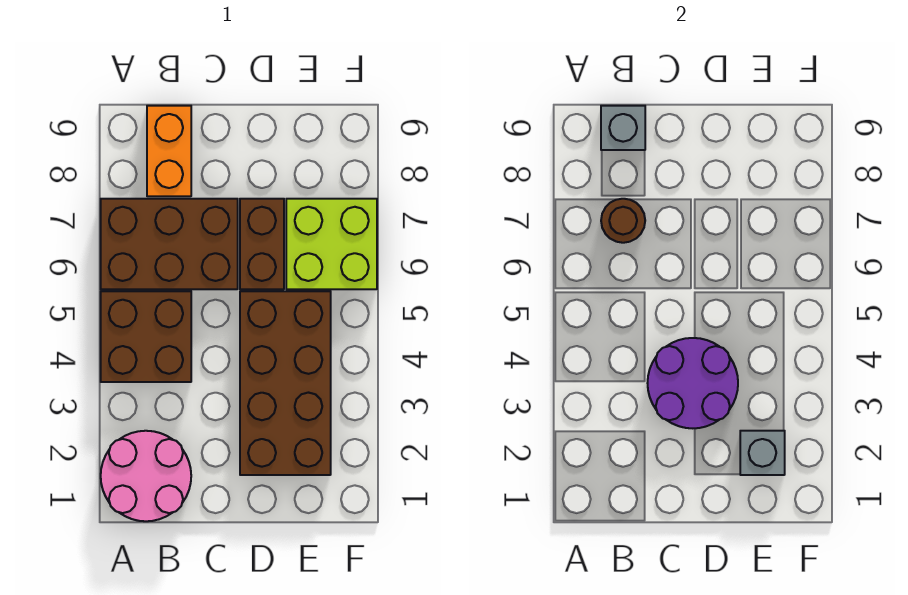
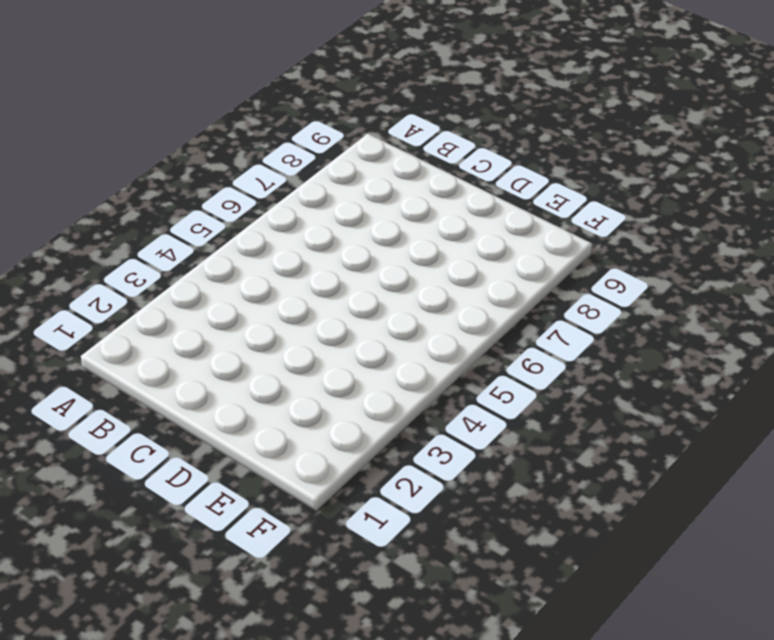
none -> pink round brick A1:B2 level 1
none -> brown brick A4:B5 level 1

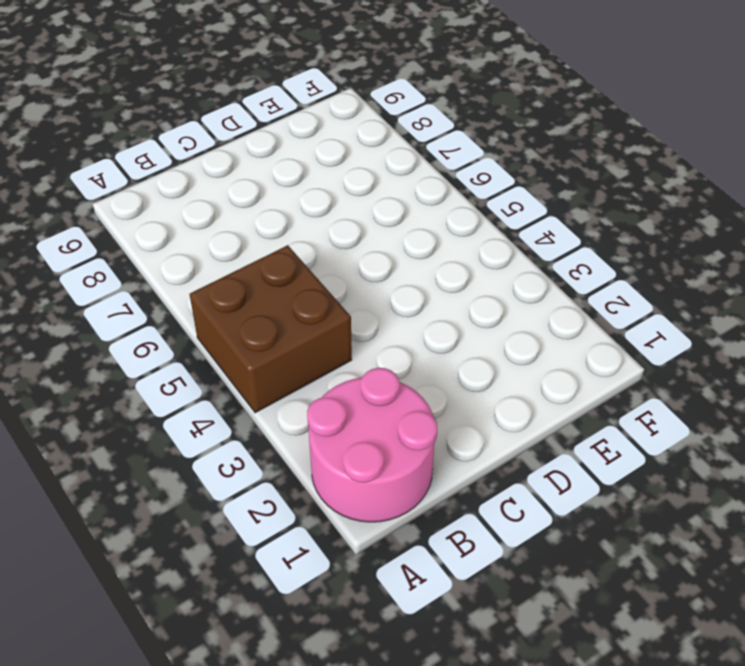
none -> brown brick A6:C7 level 1
none -> orange brick B8:B9 level 1

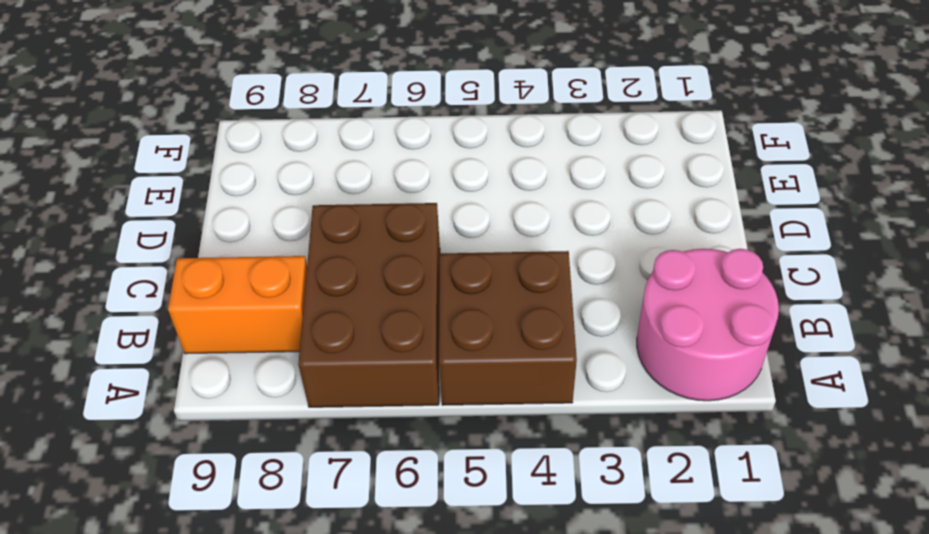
none -> brown brick D2:E5 level 1
none -> brown brick D6:D7 level 1

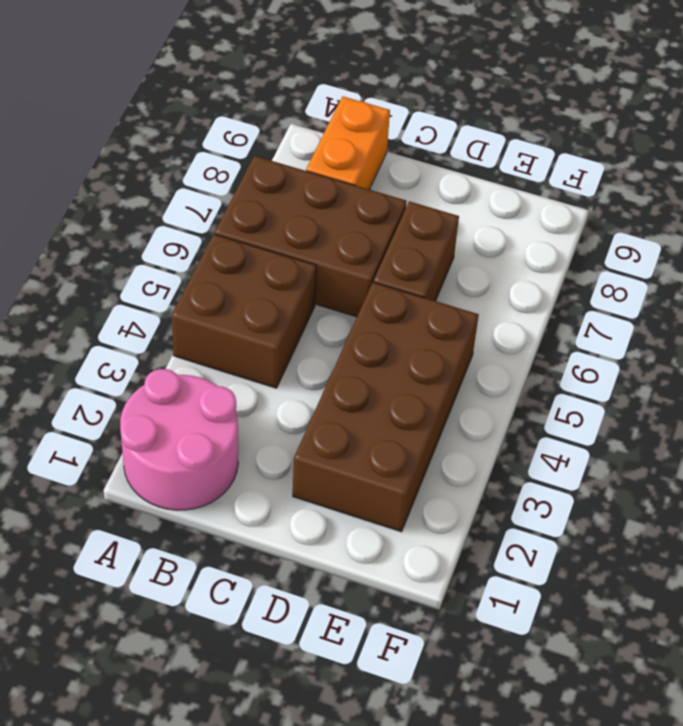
none -> lime brick E6:F7 level 1
none -> brown round brick B7 level 2

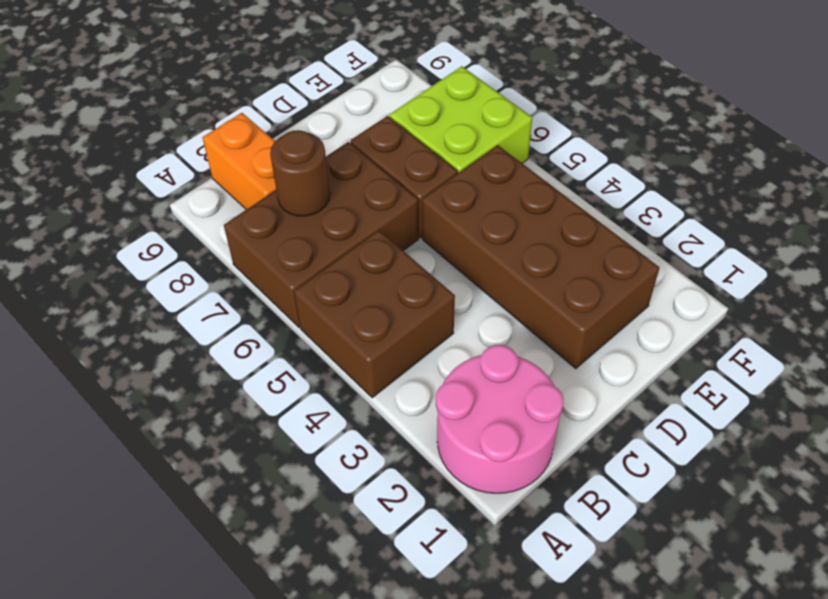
none -> grey brick B9 level 2
none -> purple round brick C3:D4 level 2

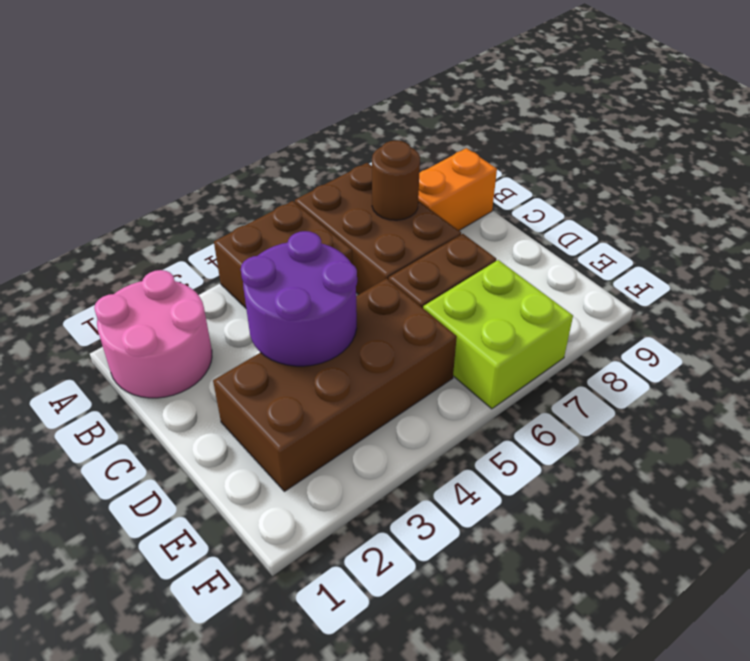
none -> grey brick B9 level 2
none -> grey brick E2 level 2

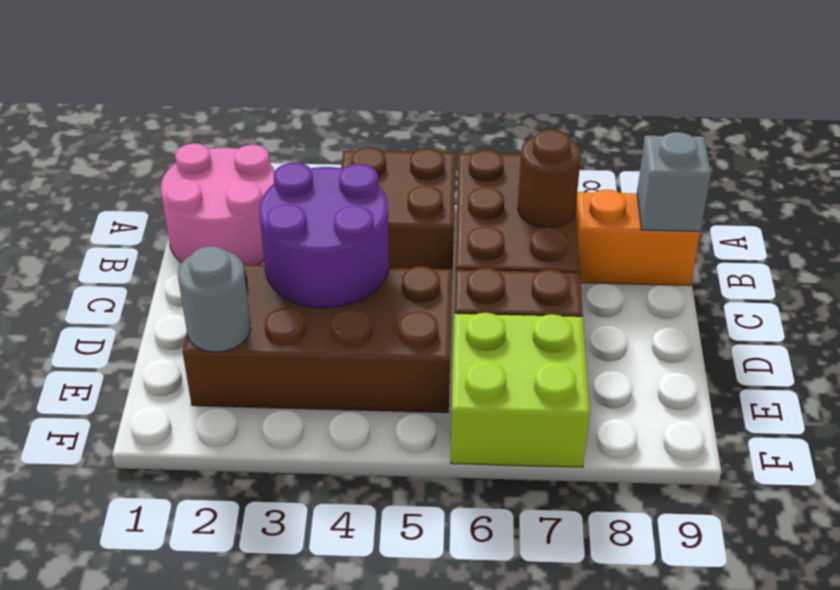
grey round brick E2 level 2 -> grey brick E2 level 2

